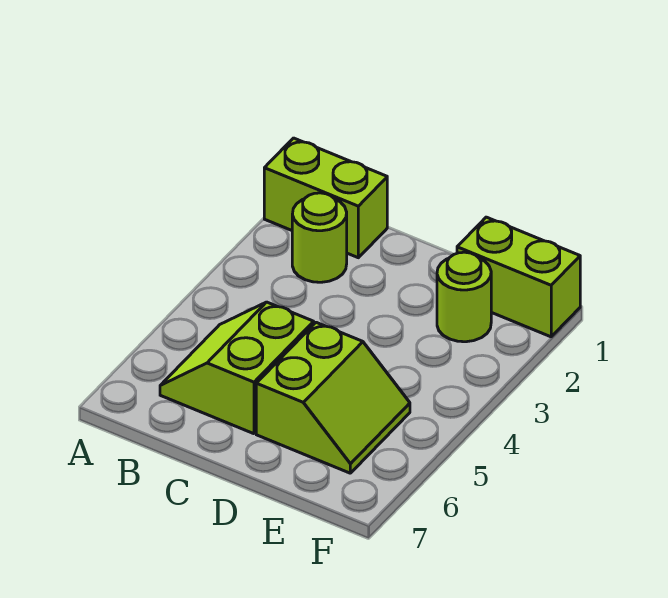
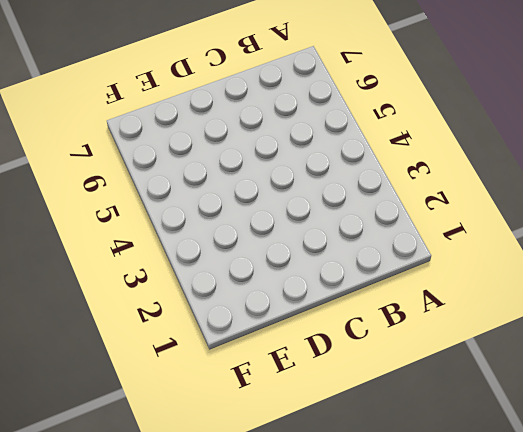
none -> lime brick A1:B1 level 1
none -> lime round brick B2 level 1

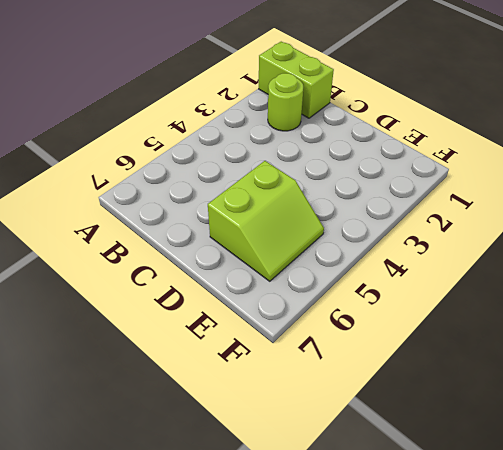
none -> lime slope B5:C6 level 1 top C
none -> lime brick E1:F1 level 1

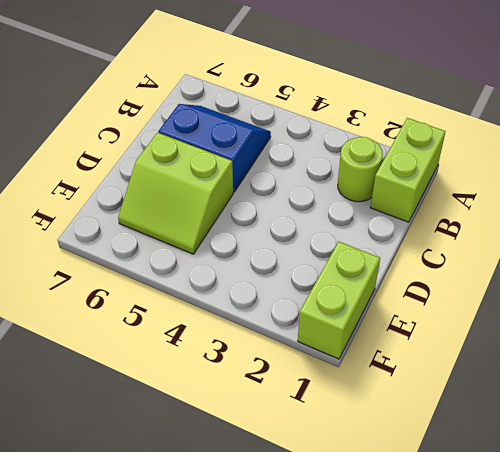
blue slope B5:C6 level 1 top C -> lime slope B5:C6 level 1 top C
none -> lime round brick E2 level 1

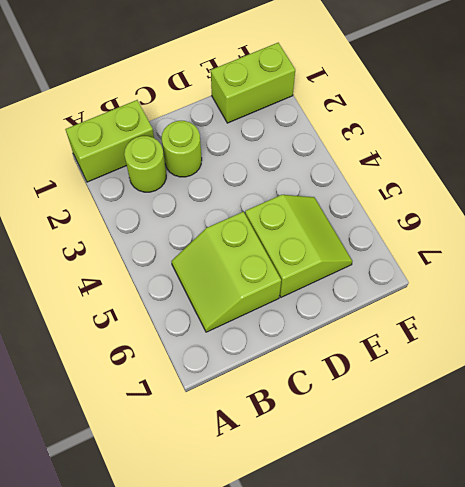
lime round brick C2 level 1 -> lime round brick E2 level 1

